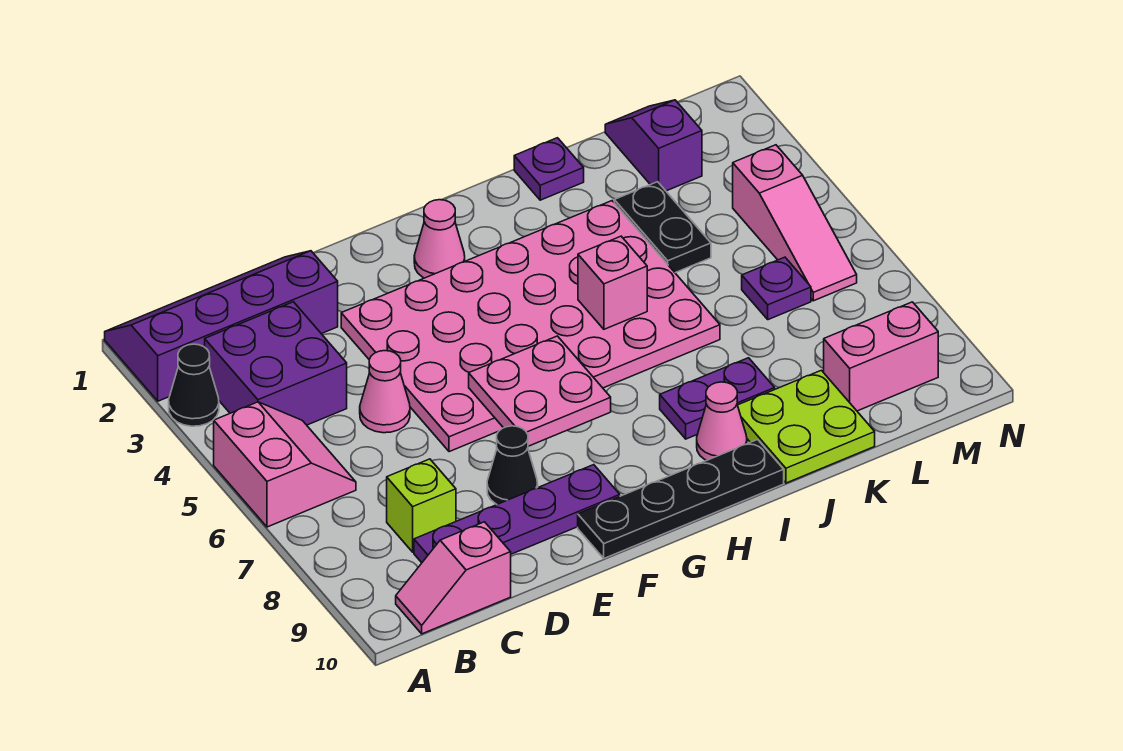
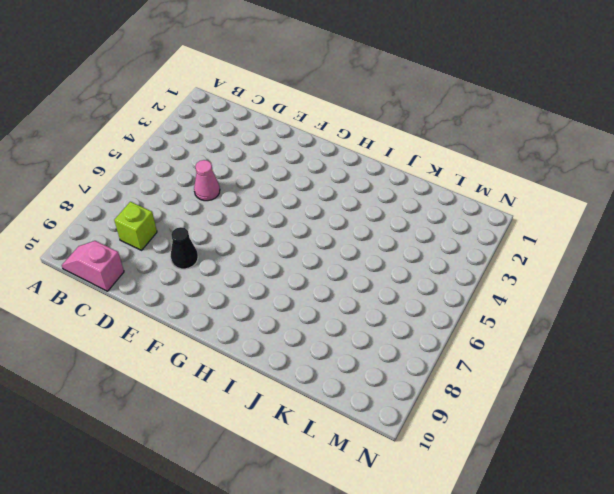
none -> purple slope A1:D2 level 1 top 2
none -> black cone A3 level 1
none -> pink slope A5:B6 level 1 top A

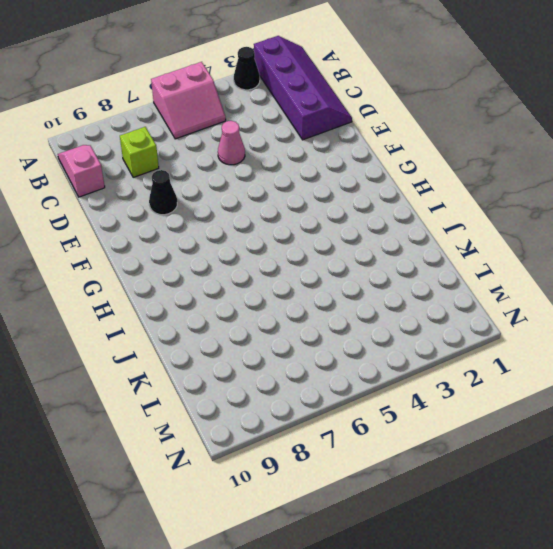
none -> purple brick B3:C4 level 1
none -> purple plate C9:F9 level 1
none -> pink plate E3:J6 level 1

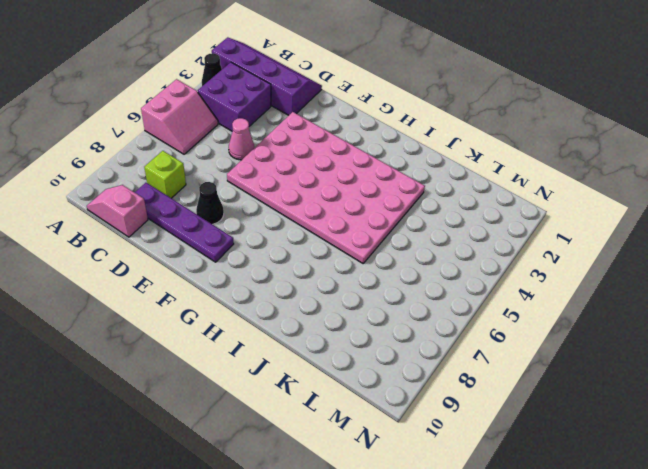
none -> black plate F10:I10 level 1
none -> pink cone G2 level 1
none -> purple plate I8:J8 level 1

